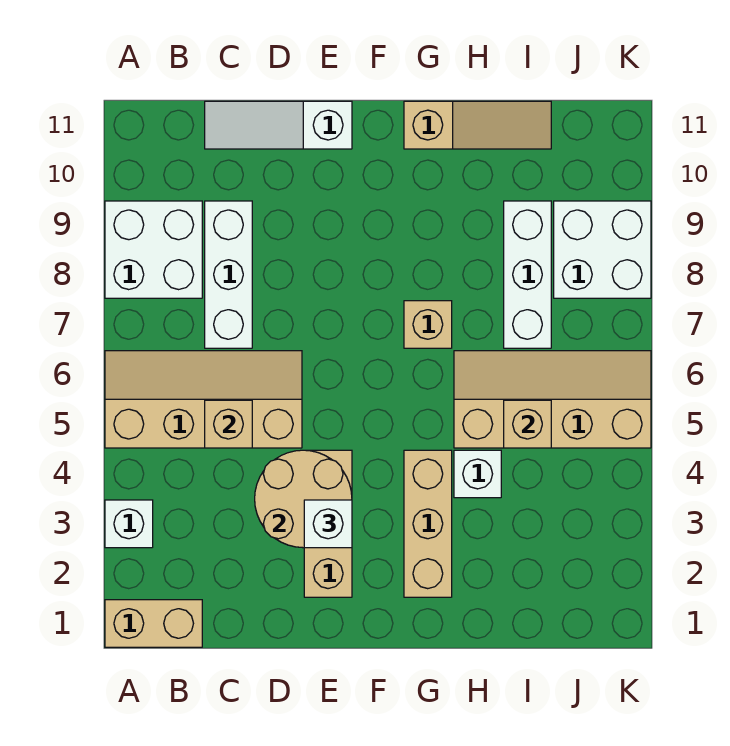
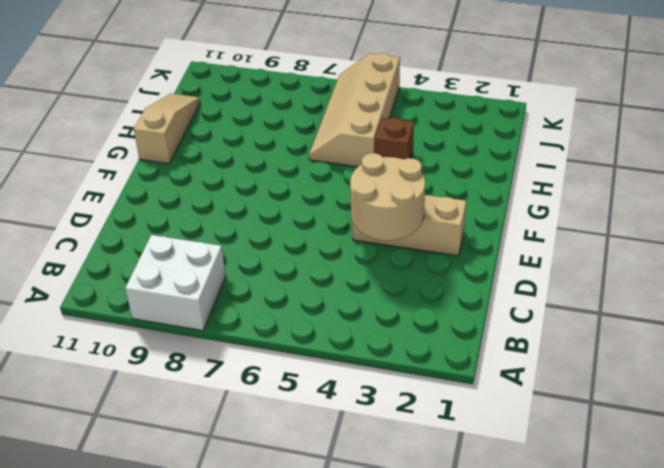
brown brick H4 level 1 -> white brick H4 level 1
none -> tan brick A1:B1 level 1
none -> white brick A3 level 1
none -> tan slope A5:D6 level 1 top 5

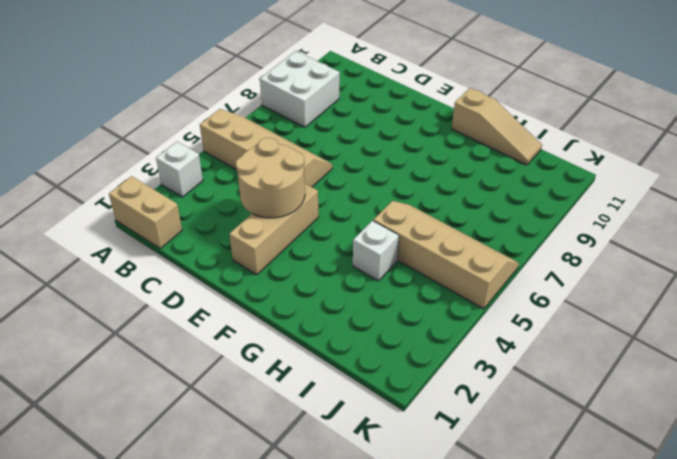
none -> white brick C7:C9 level 1
none -> white slope C11:E11 level 1 top E
none -> tan brick G2:G4 level 1

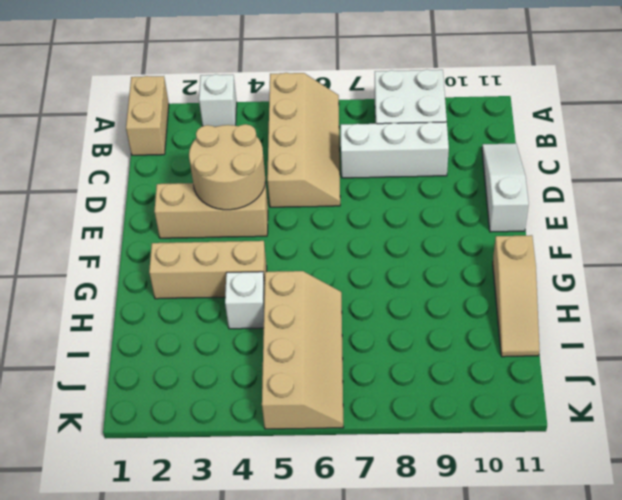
none -> tan brick G7 level 1
none -> white brick I7:I9 level 1
none -> white brick J8:K9 level 1

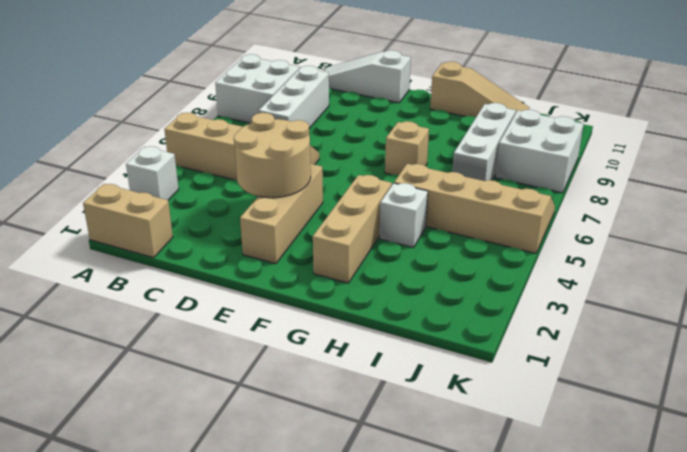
none -> tan brick C5 level 2
none -> tan brick I5 level 2
none -> white brick E3 level 3

